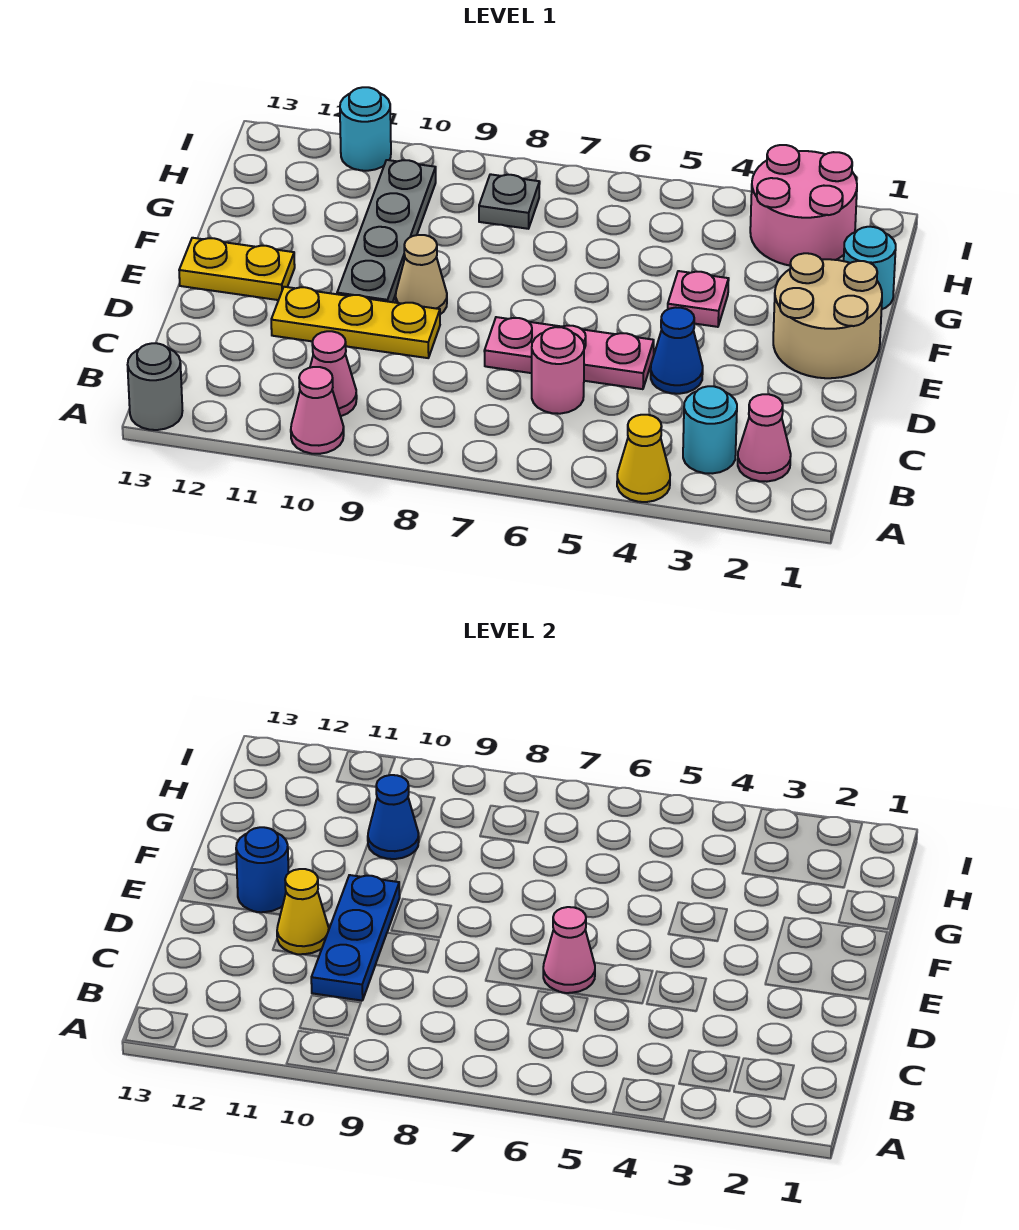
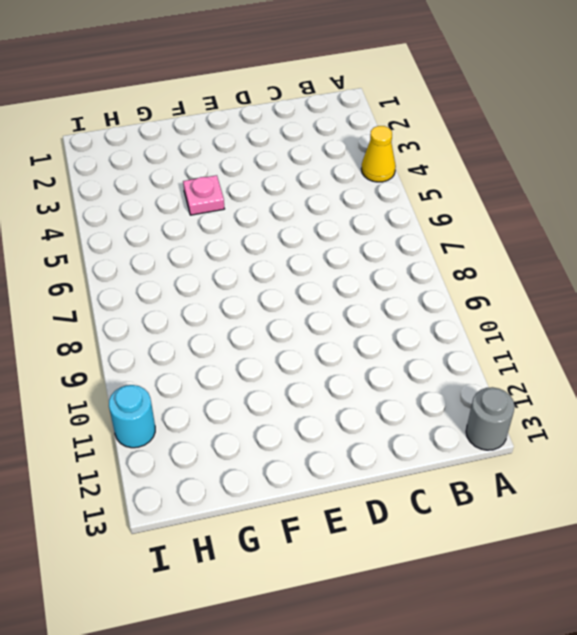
none -> pink cone A10 level 1
none -> pink cone B2 level 1
none -> cyan round brick B3 level 1

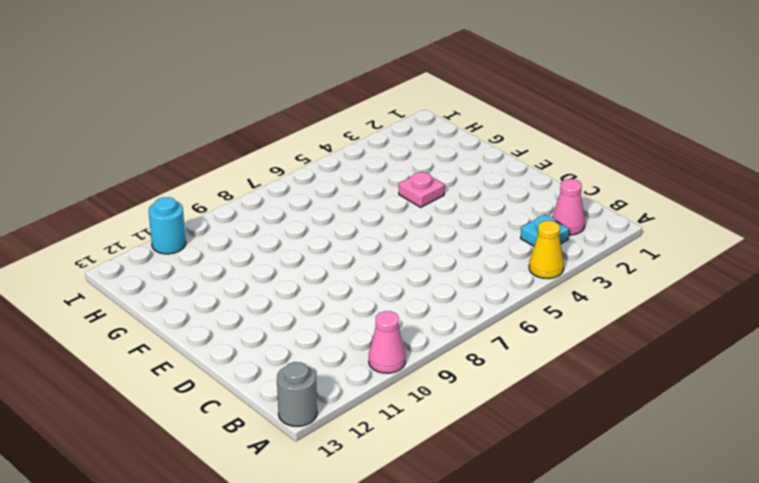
cyan plate B3 level 1 -> cyan round brick B3 level 1
none -> pink cone B10 level 1
none -> pink round brick C6 level 1
none -> blue cone D4 level 1

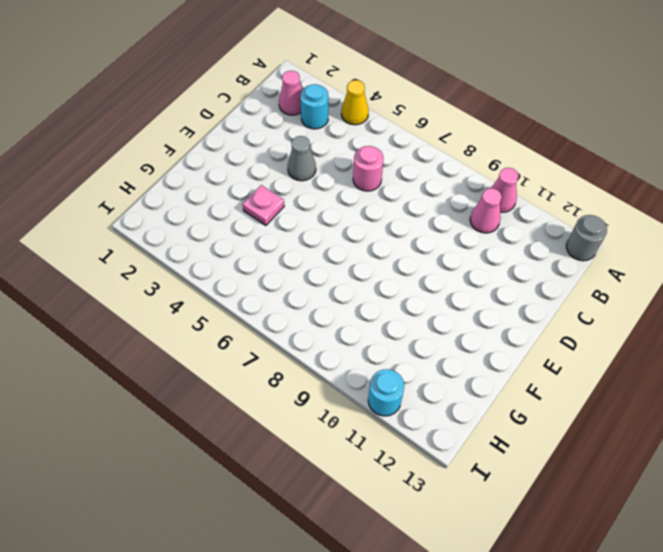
grey cone D4 level 1 -> blue cone D4 level 1
none -> pink plate D5:D7 level 1
none -> yellow plate D9:D11 level 1
none -> tan round brick E1:F2 level 1

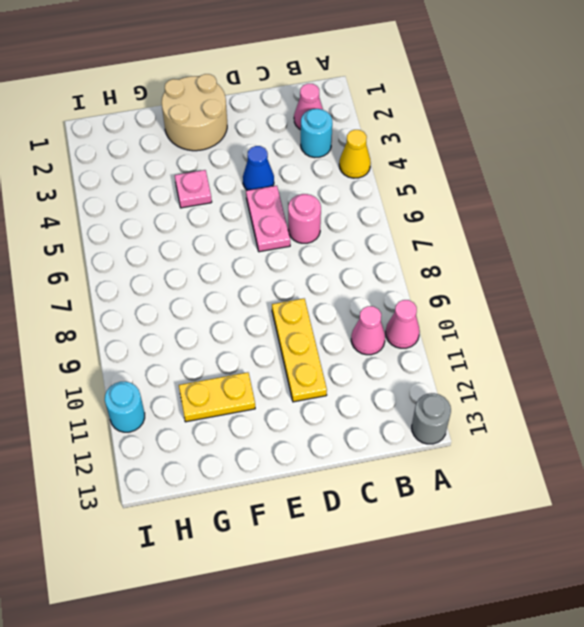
pink plate D5:D6 level 1 -> pink plate D5:D7 level 1
yellow plate F11:G11 level 1 -> yellow plate E12:E13 level 1
none -> tan cone E9 level 1
none -> grey plate E10:H10 level 1
none -> cyan round brick G1 level 1

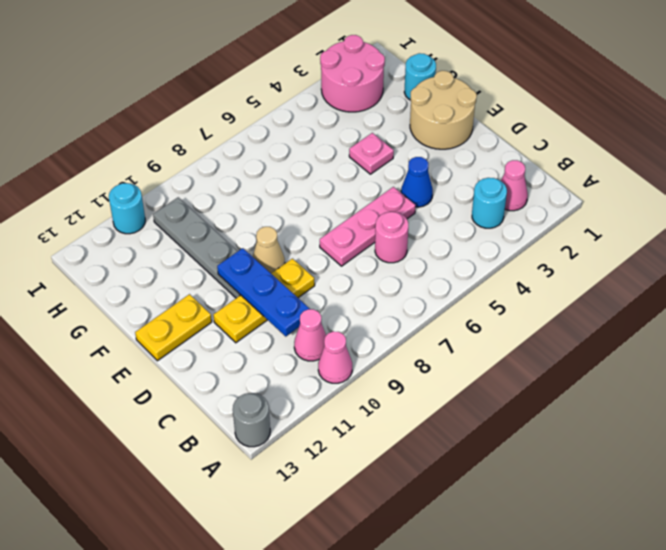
none -> yellow cone A4 level 1
none -> grey plate H8 level 1
none -> pink cone D6 level 2

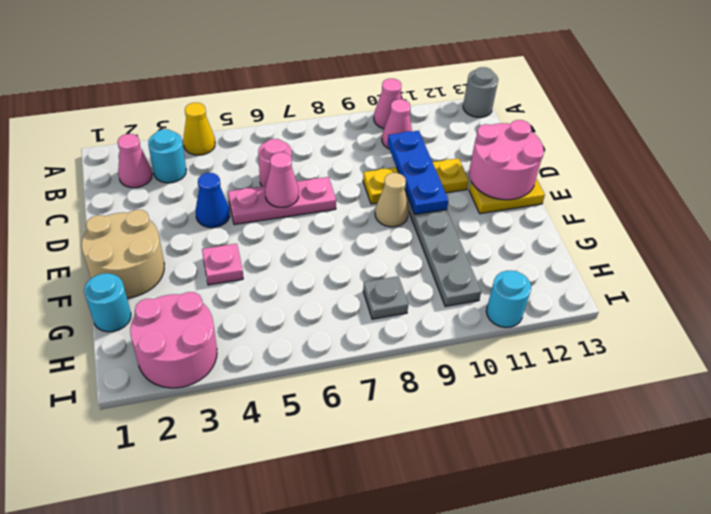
pink round brick D12:E13 level 2 -> blue round brick E12 level 2
none -> yellow cone D11 level 2
none -> blue cone G10 level 2

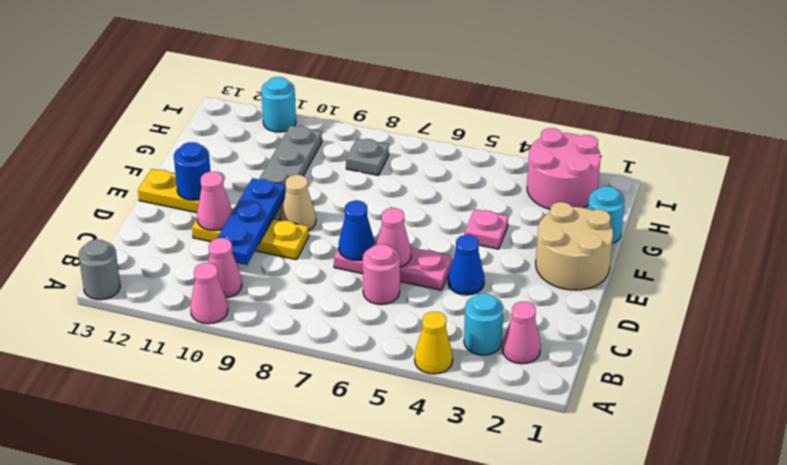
blue cone D7 level 2 -> blue cone G10 level 2
pink cone D11 level 2 -> yellow cone D11 level 2

